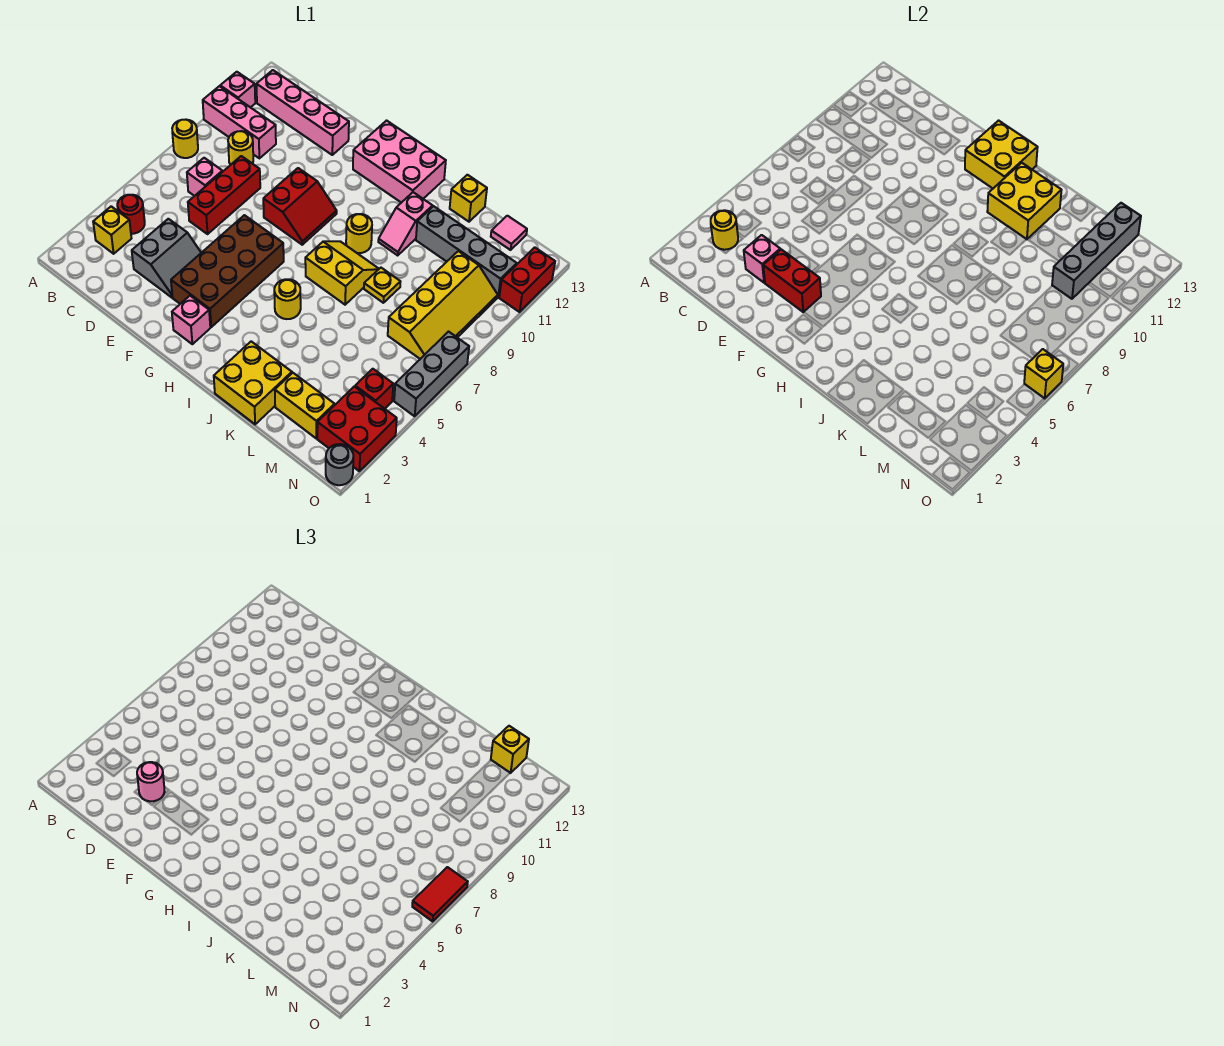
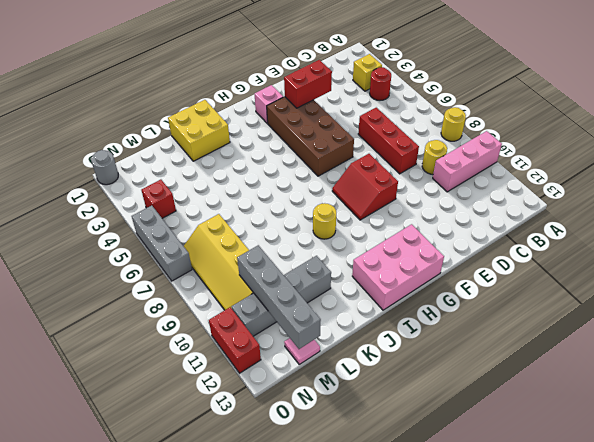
none -> pink brick A11 level 1
none -> pink brick B12:E12 level 1
none -> pink brick C7 level 1
none -> grey slope D3:E4 level 1 top D

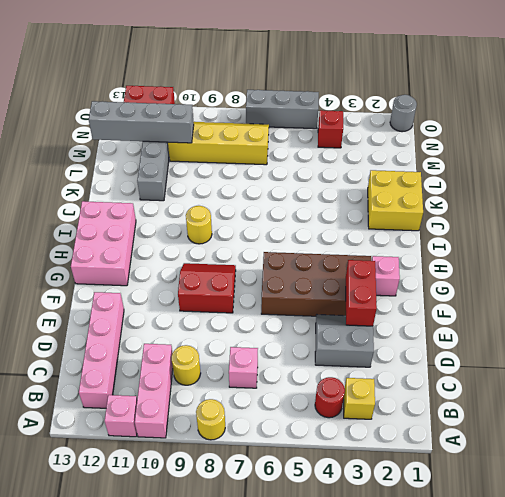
none -> red brick D6:D8 level 1
none -> yellow round brick I5 level 1
none -> yellow slope I7:J8 level 1 top 7
none -> pink slope J10:J11 level 1 top 11

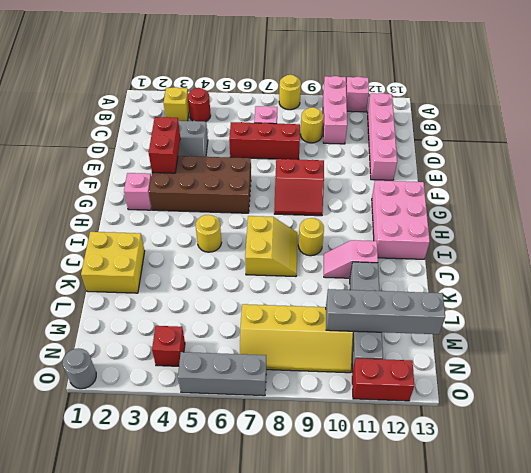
none -> yellow plate K8 level 1
none -> yellow brick K13 level 1
none -> yellow brick L2:M2 level 1
none -> pink tile M13 level 1

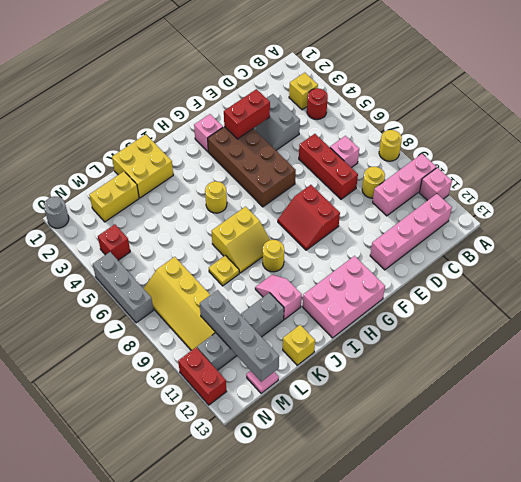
none -> red brick N2:O3 level 1
none -> yellow round brick B3 level 2
none -> pink brick D3 level 2
none -> yellow brick G12:H13 level 2

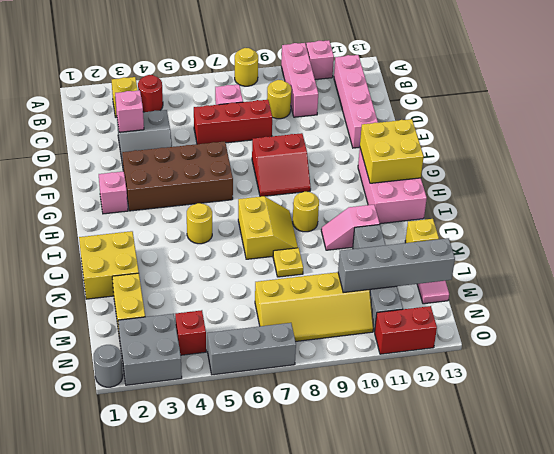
grey brick N2:O3 level 1 -> red brick N2:O3 level 1
none -> yellow round brick B3 level 2
none -> red brick E3:F3 level 2
none -> yellow brick I11:J12 level 2
none -> yellow brick O6 level 2

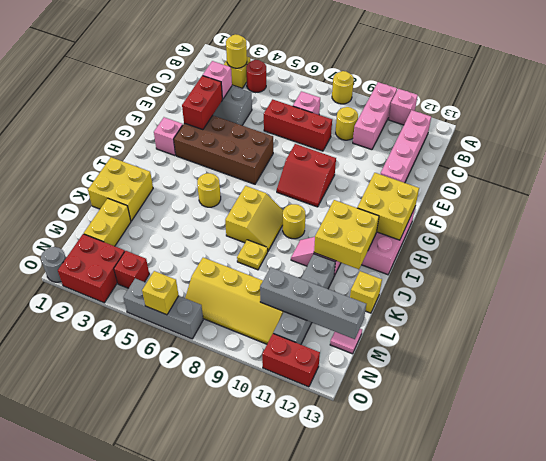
none -> pink round brick D3 level 3
none -> yellow brick M13 level 3
none -> red tile O6:O7 level 3

